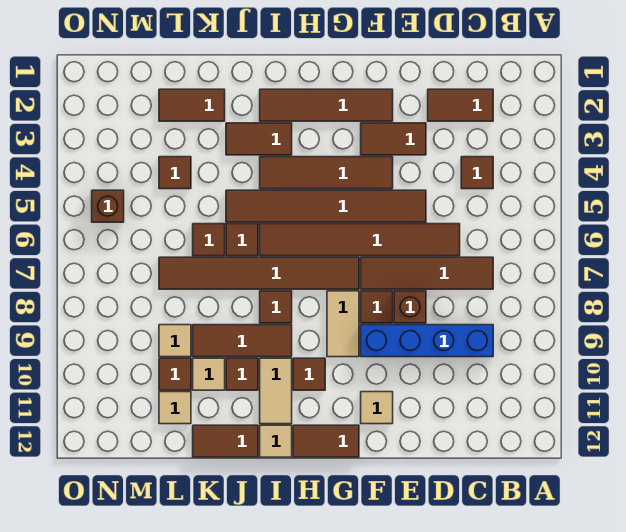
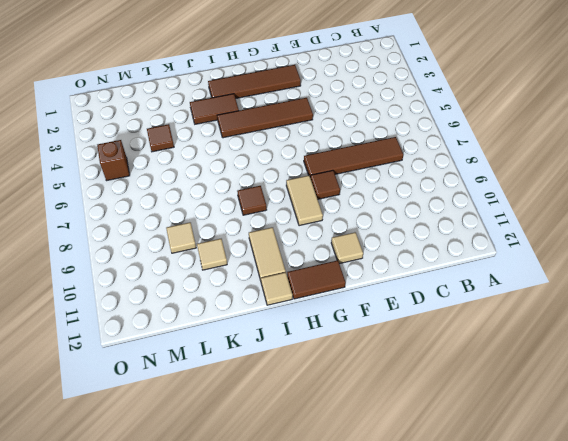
none -> brown tile C2:D2 level 1
none -> brown tile C4 level 1
none -> blue brick C9:F9 level 1
none -> brown tile D6:I6 level 1

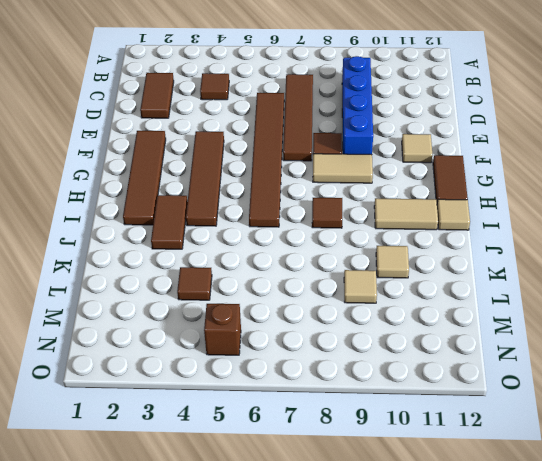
none -> brown tile E3:F3 level 1
none -> brown tile E5:J5 level 1
none -> brown brick E8 level 1
none -> brown tile G7:L7 level 1

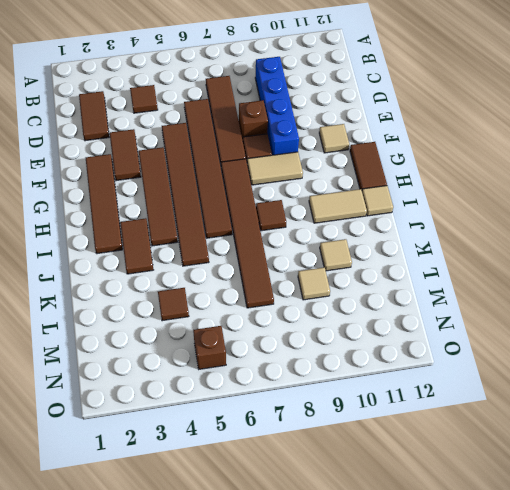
none -> brown tile H10 level 1
none -> brown tile I9:K9 level 1
none -> brown tile J6 level 1
none -> brown tile J10 level 1

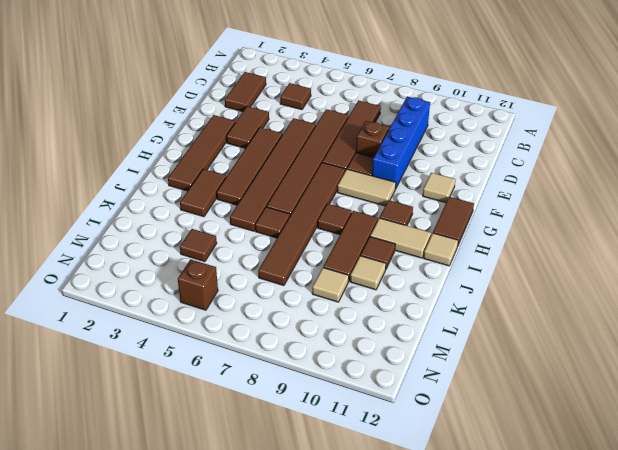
none -> brown tile J12:K12 level 1
none -> brown tile K2:L2 level 1
none -> brown tile K6 level 1
none -> brown tile L10 level 1

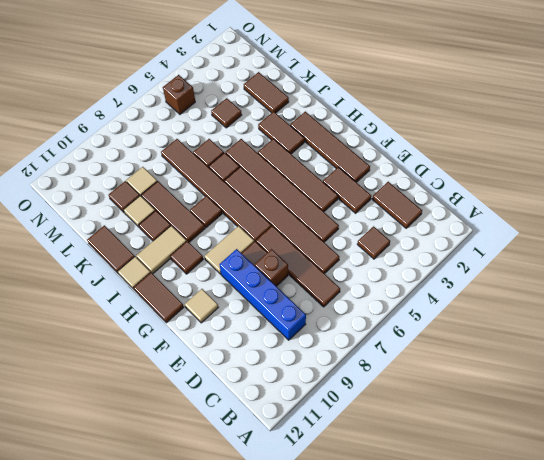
none -> tan tile L11 level 1

